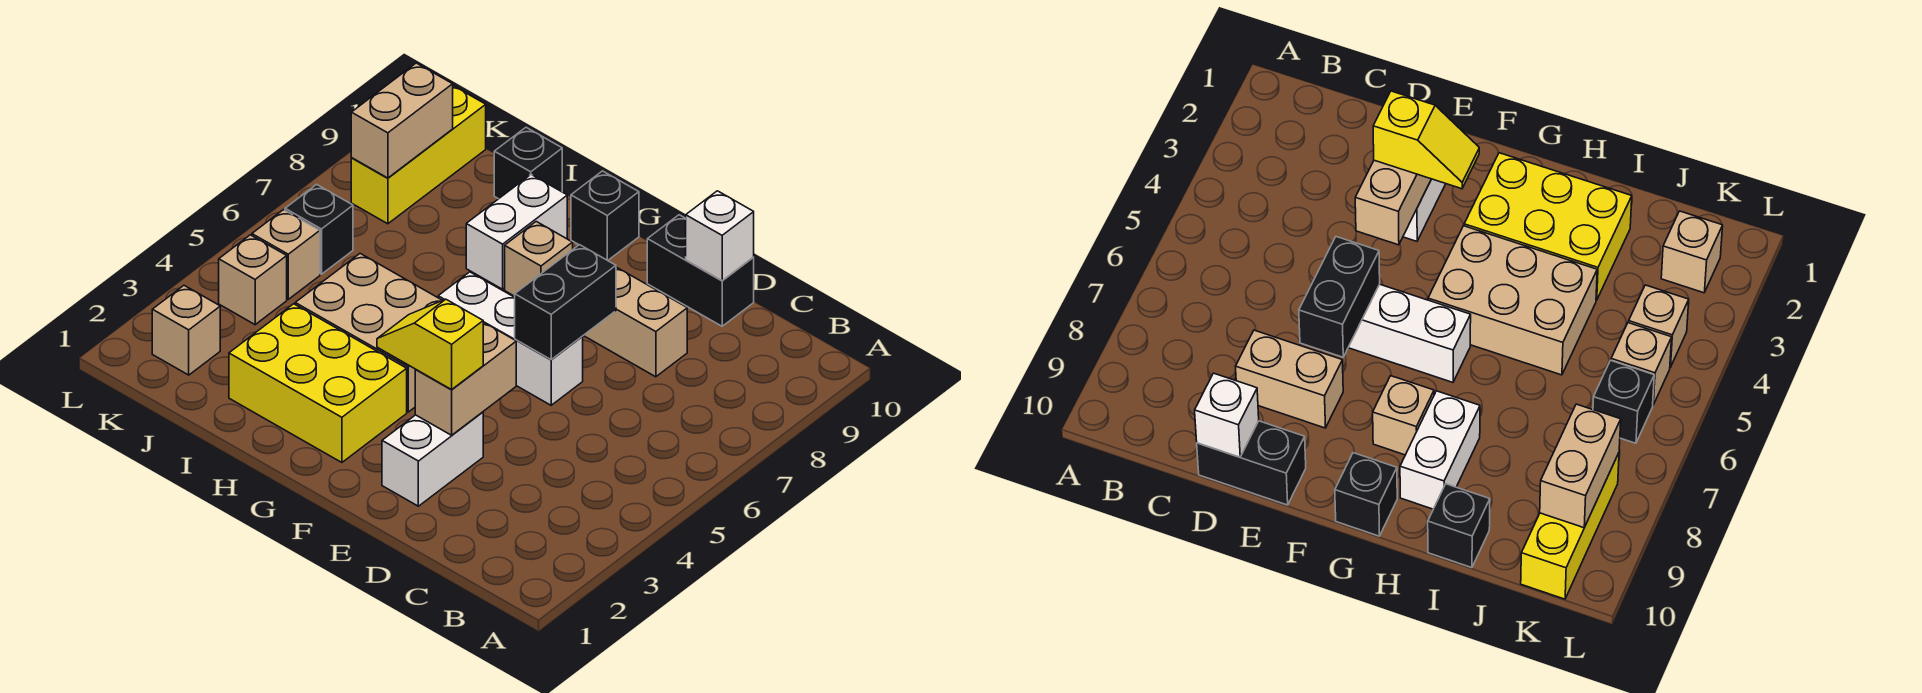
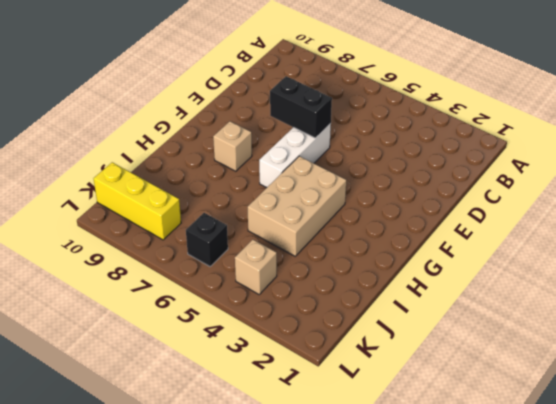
none -> tan brick D8:E8 level 1
none -> black brick D10:E10 level 1
none -> white brick E2:E3 level 1

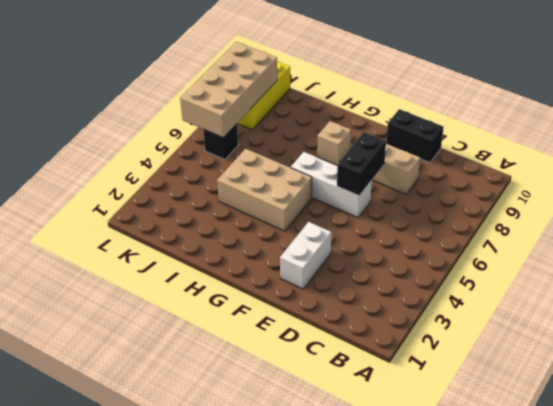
tan brick K6:L9 level 2 -> tan brick K8:K9 level 2
none -> yellow brick G2:I3 level 1
none -> black brick G10 level 1
none -> white brick H8:H9 level 1

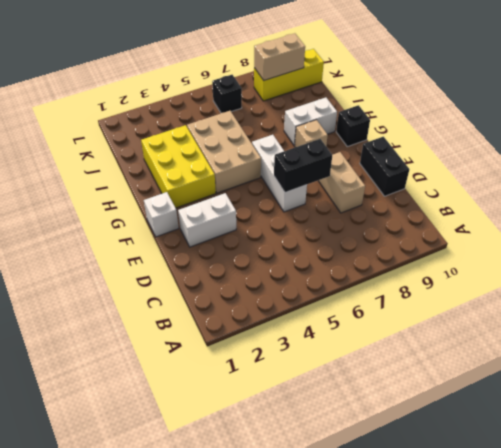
white brick F1 level 1 -> white brick D10 level 2
none -> black brick I10 level 1
none -> tan brick K2 level 1
none -> tan brick K4 level 1

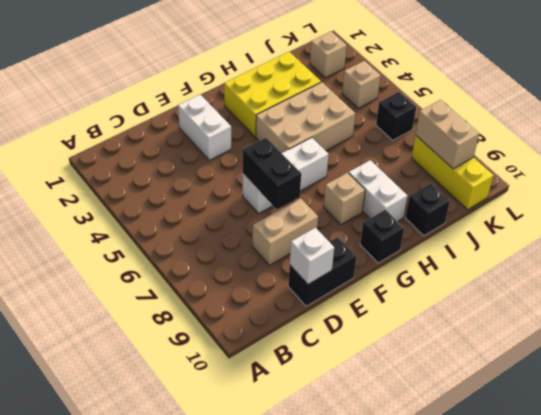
none -> tan brick K5 level 1
none -> tan brick E3:E4 level 2
none -> yellow slope E3:F3 level 3 top E

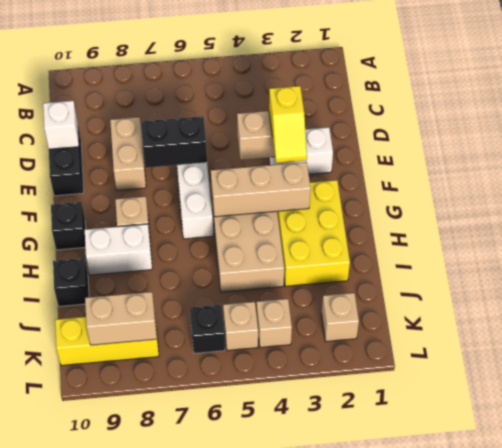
tan brick G3:G5 level 2 -> none

